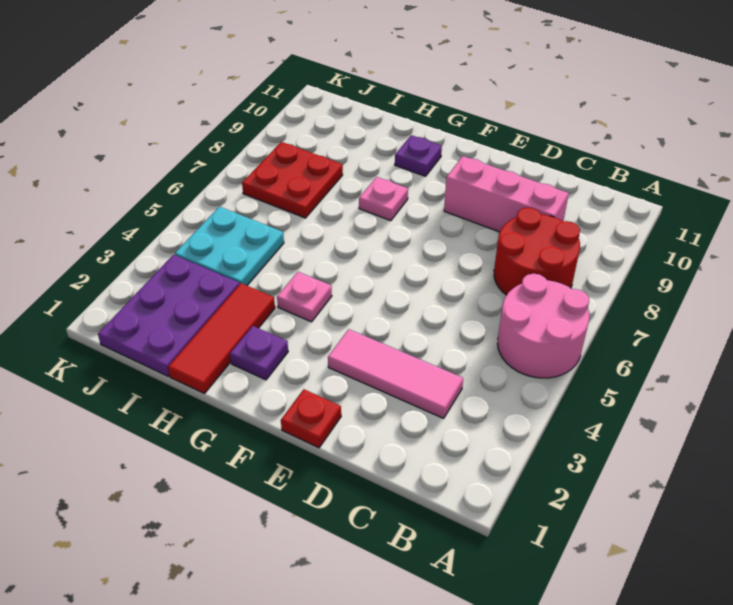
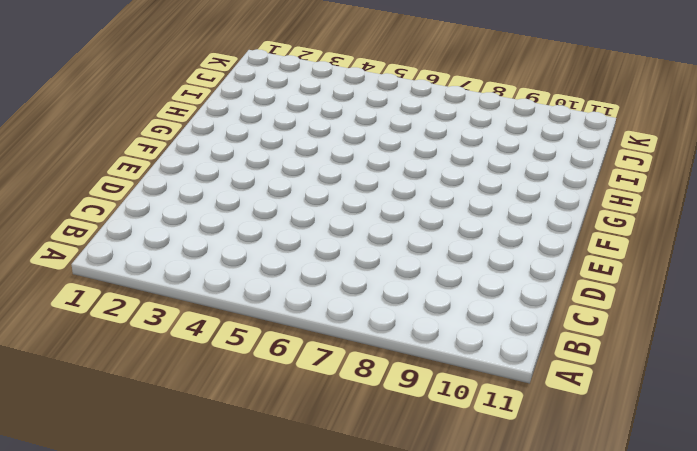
none -> pink round brick A5:B6 level 1
none -> red round brick B7:C8 level 1
none -> pink tile C3:E3 level 1

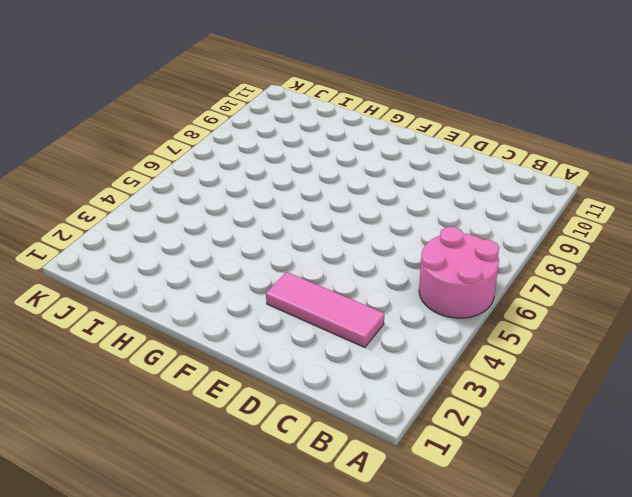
none -> red round brick B7:C8 level 1
none -> pink brick C9:E9 level 1
none -> red plate E1 level 1

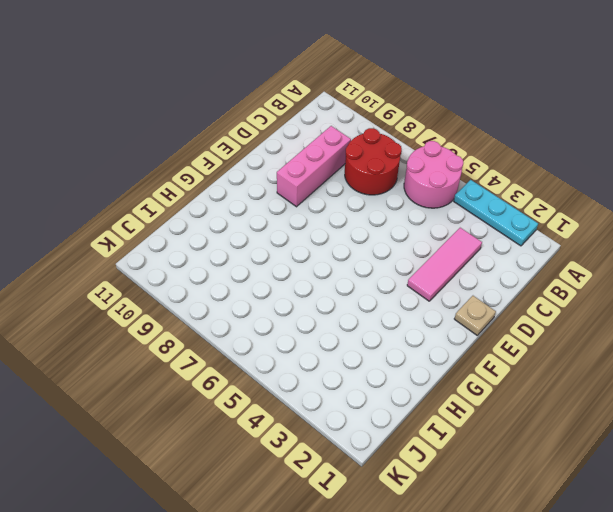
cyan plate A2:A4 level 1 -> none
tan plate E1 level 1 -> red plate E1 level 1
none -> purple plate G2 level 1
none -> pink plate G4 level 1
none -> pink plate G8 level 1

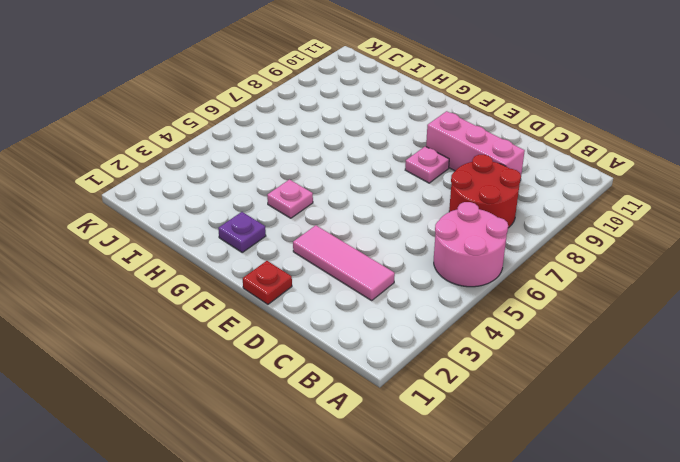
pink plate E8 level 1 -> pink plate G8 level 1
none -> purple plate G10 level 1
none -> red tile H1:H3 level 1
none -> purple plate I1:J3 level 1

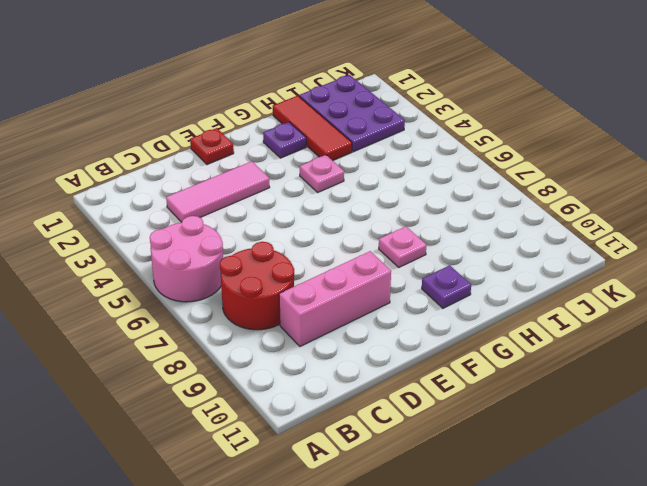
none -> cyan plate I4:J5 level 1
none -> red plate I7:J8 level 1

